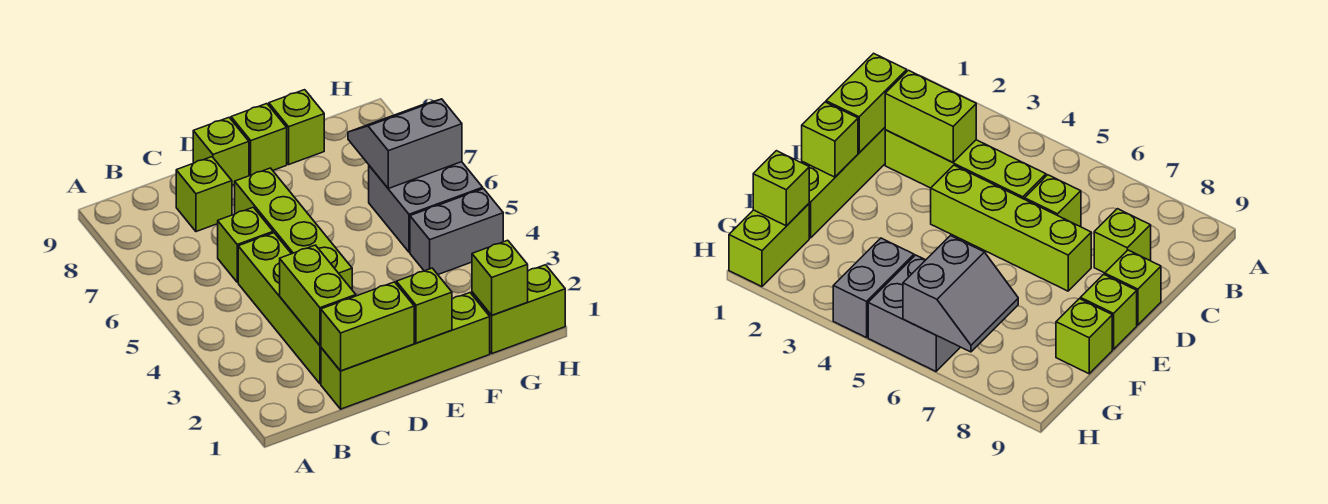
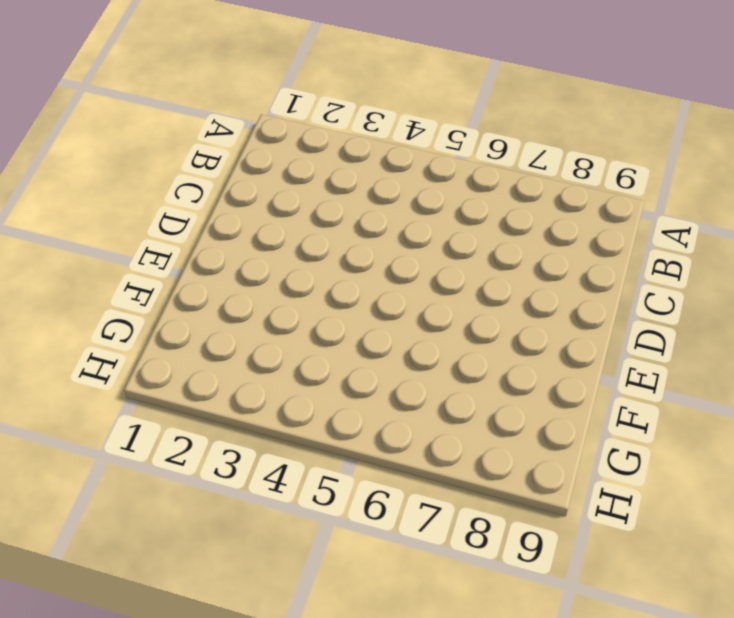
none -> lime brick C1:F1 level 1
none -> lime brick C2:C5 level 1
none -> lime brick C6 level 1

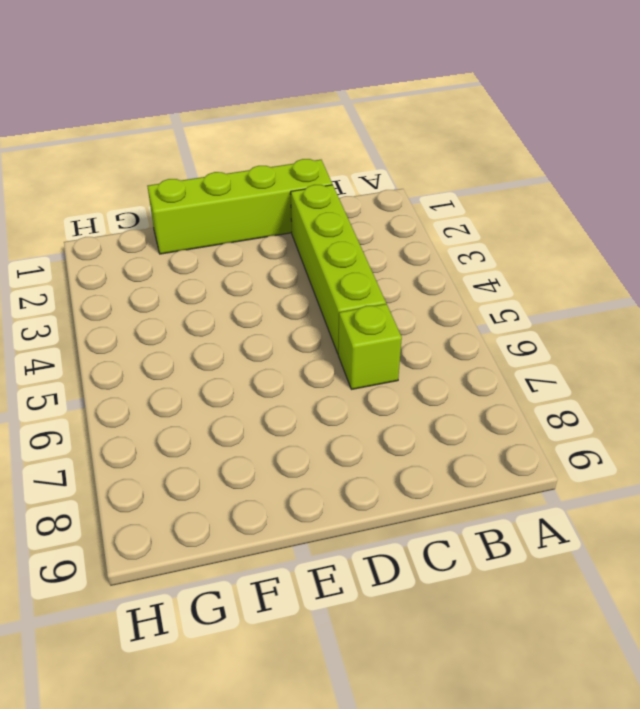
none -> lime brick C8 level 1
none -> lime brick D4:D7 level 1
none -> lime brick D9 level 1

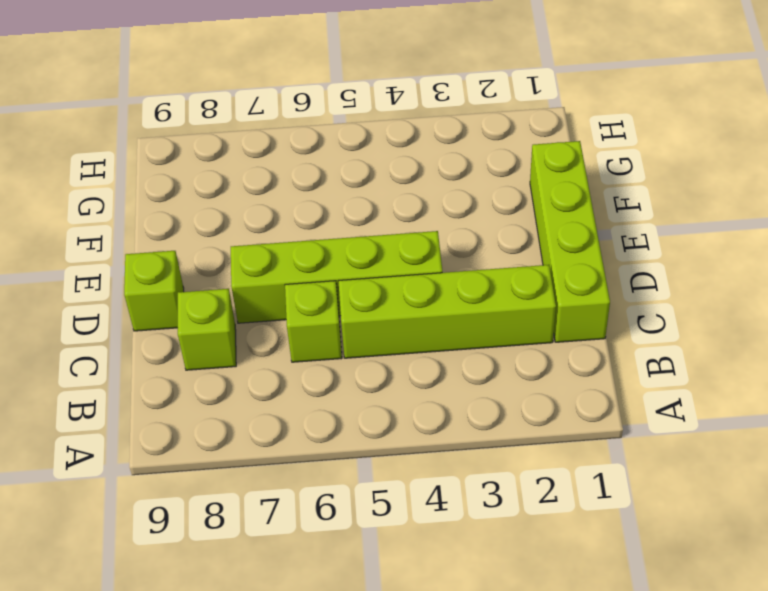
none -> lime brick E9 level 1
none -> lime brick F9 level 1
none -> lime brick G1:H1 level 1

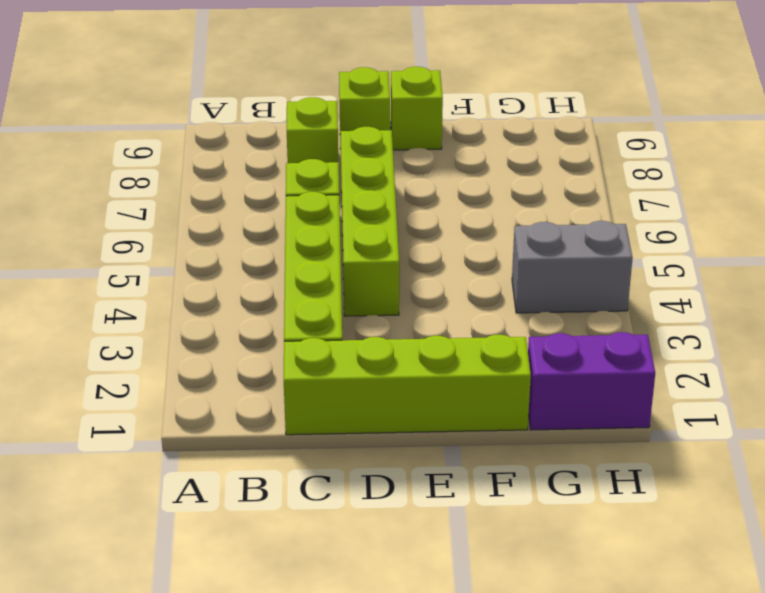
purple brick G1:H1 level 1 -> lime brick G1:H1 level 1
none -> lime brick F9 level 1
none -> grey brick G5:H6 level 1
none -> lime brick C1:D1 level 2

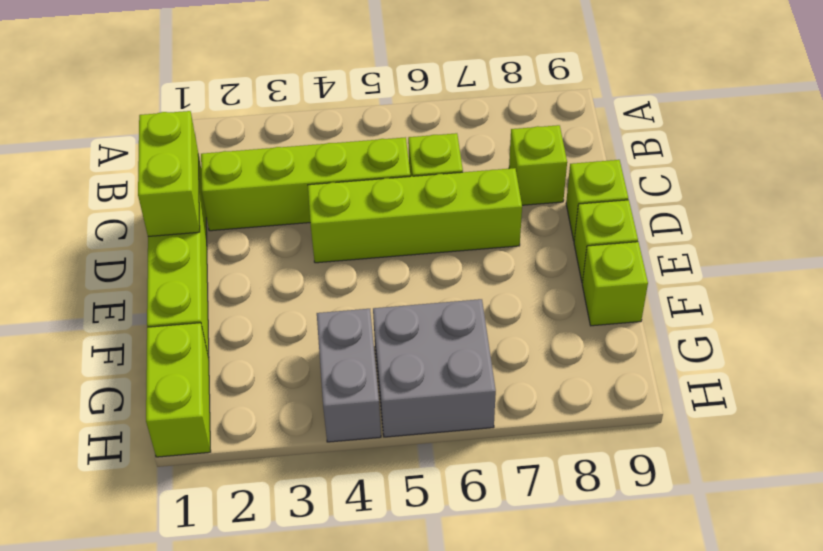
none -> lime brick C2:C3 level 2
none -> lime brick E1 level 2
none -> lime brick G1 level 2

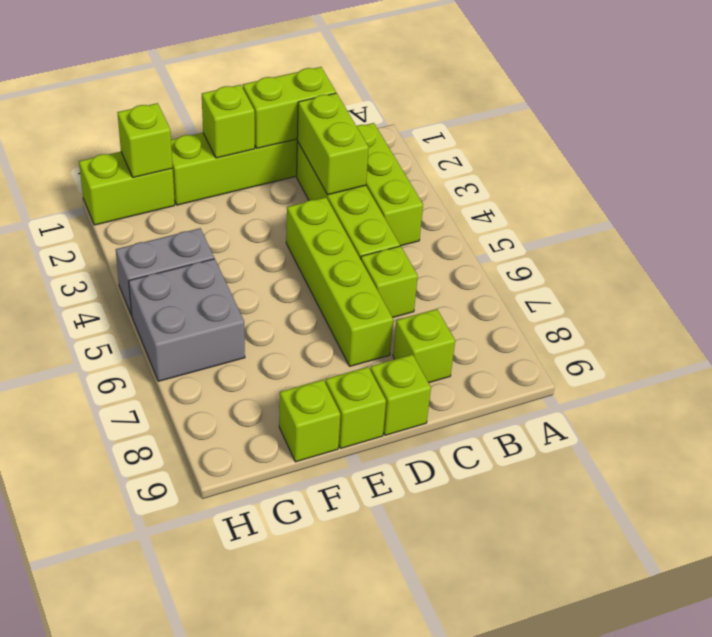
lime brick B2:B4 level 1 -> none
none -> grey slope G6:H7 level 2 top 6

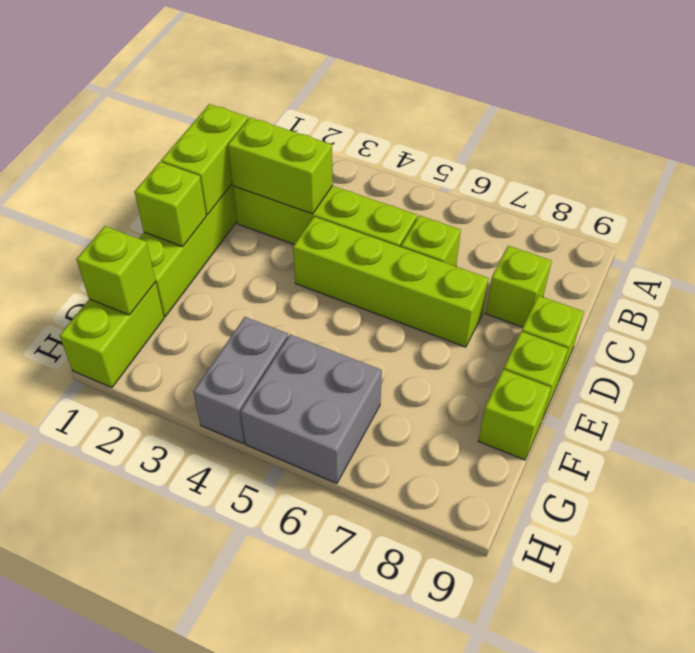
none -> grey slope G6:H7 level 2 top 6

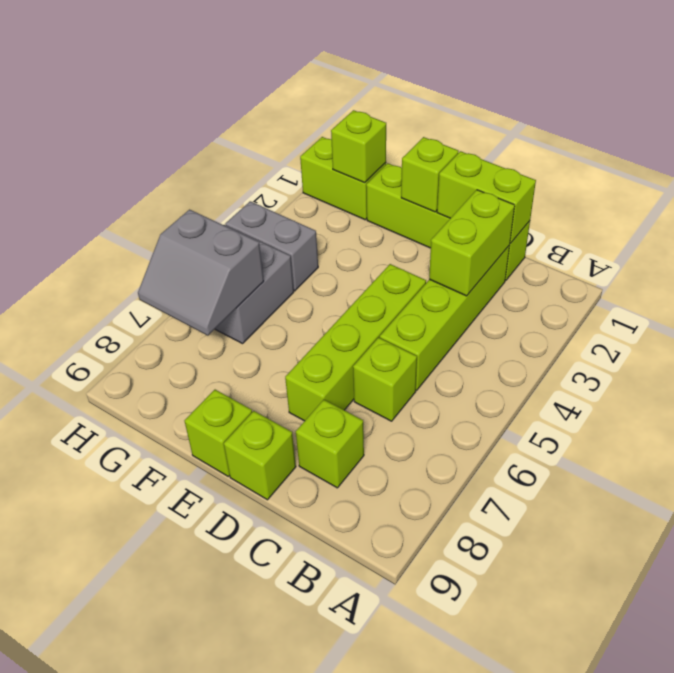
none -> lime brick F9 level 1

